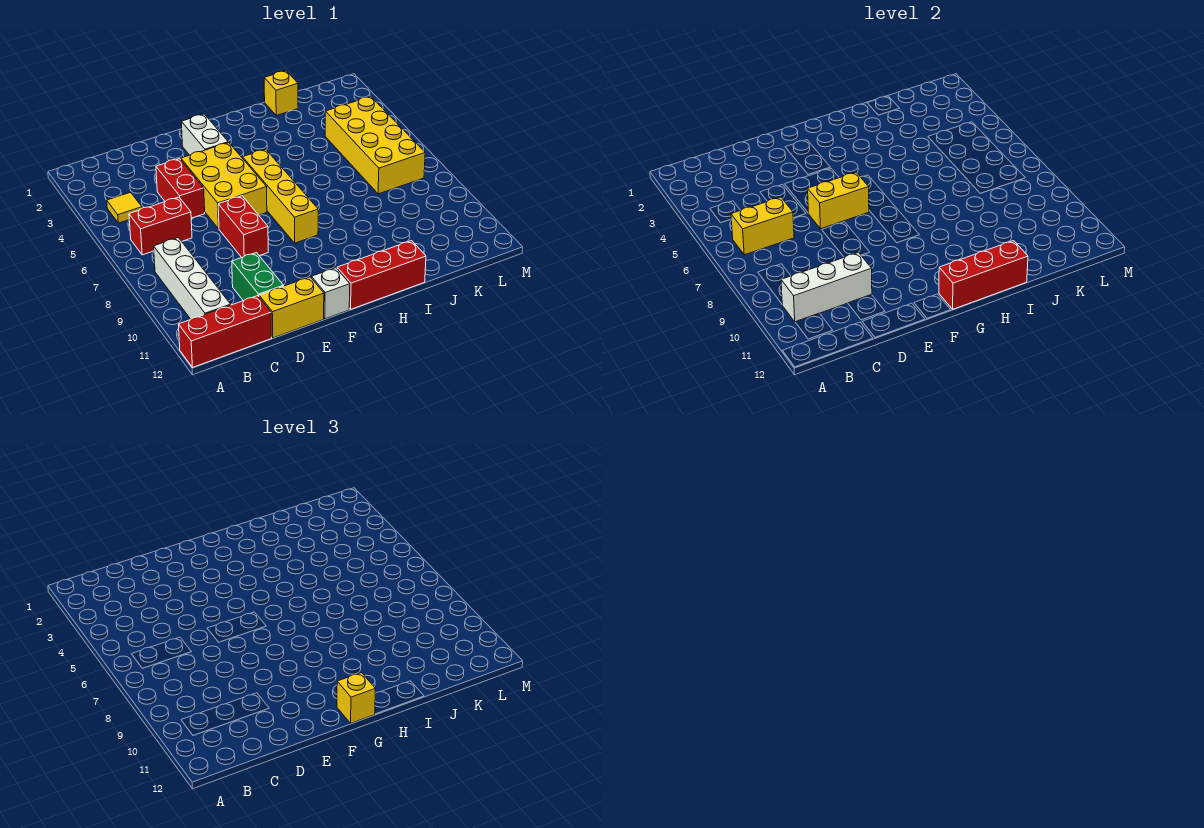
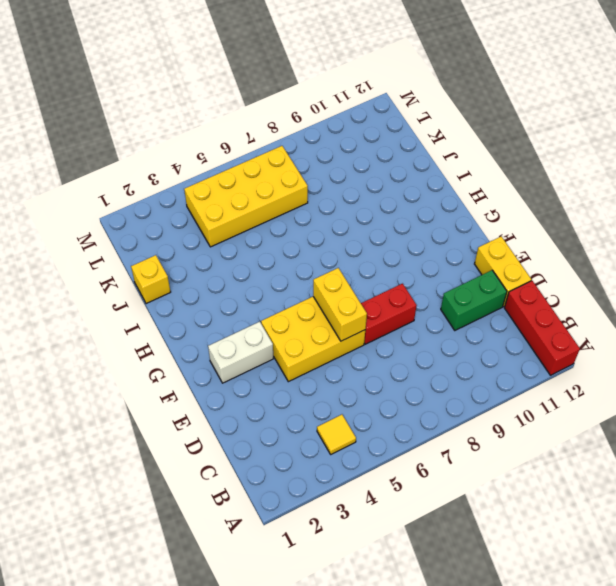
none -> red brick B6:C6 level 1
none -> white brick B8:B11 level 1
none -> red brick D4:D5 level 1

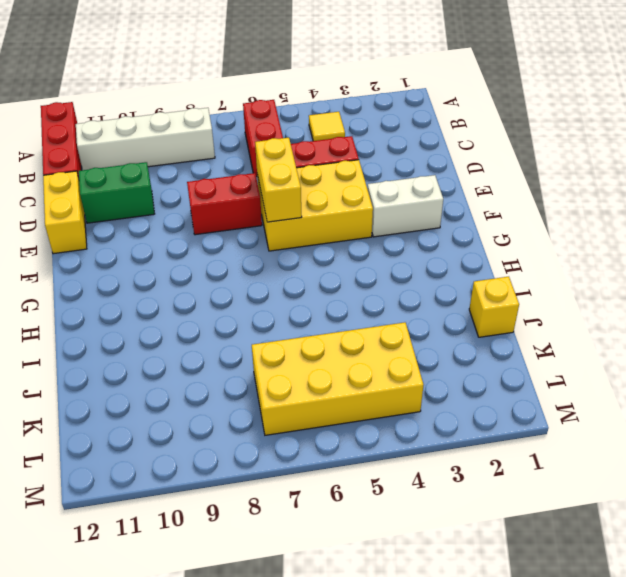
none -> white brick F12 level 1
none -> yellow brick G5:G8 level 1
none -> red brick G12:I12 level 1

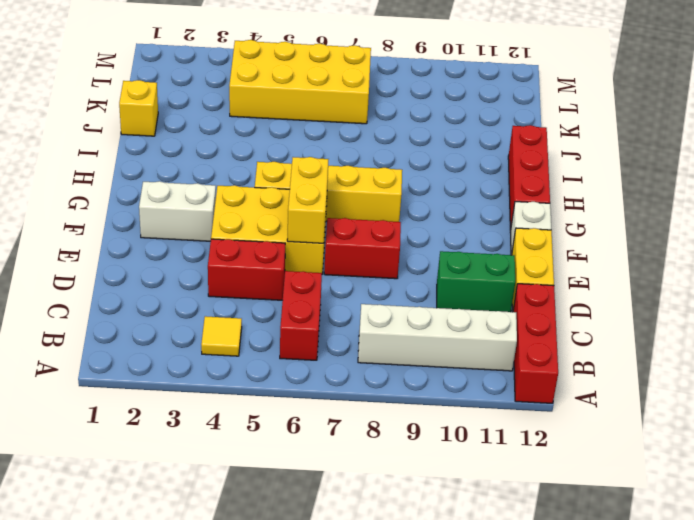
none -> yellow brick B6:C6 level 2
none -> white brick B10:D10 level 2
none -> red brick G12:I12 level 2

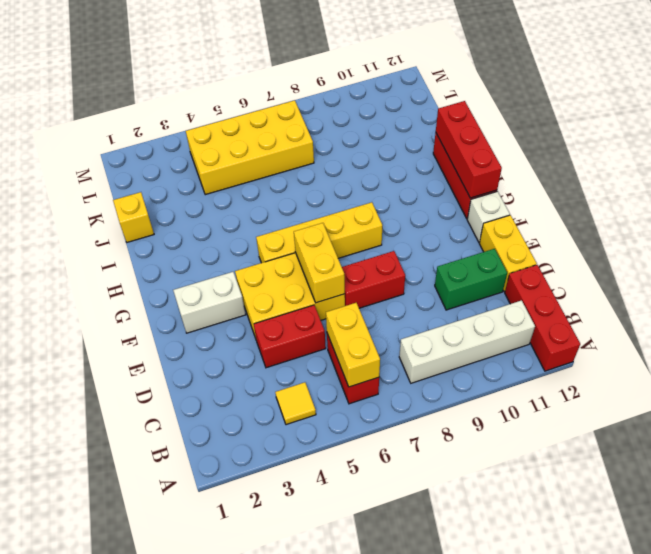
none -> white brick B10:D10 level 2
none -> yellow brick G12 level 3

